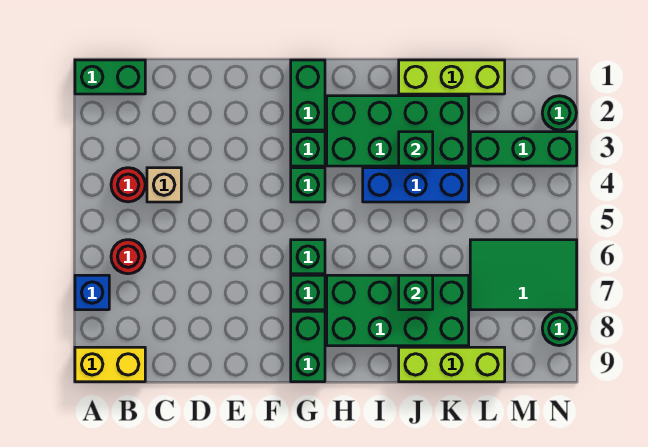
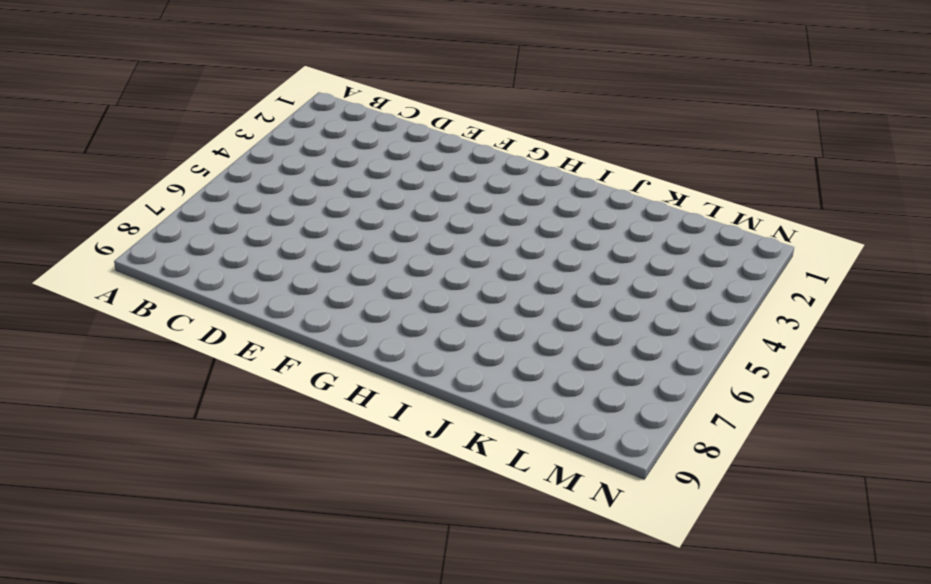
none -> green brick A1:B1 level 1
none -> blue brick A7 level 1
none -> yellow brick A9:B9 level 1

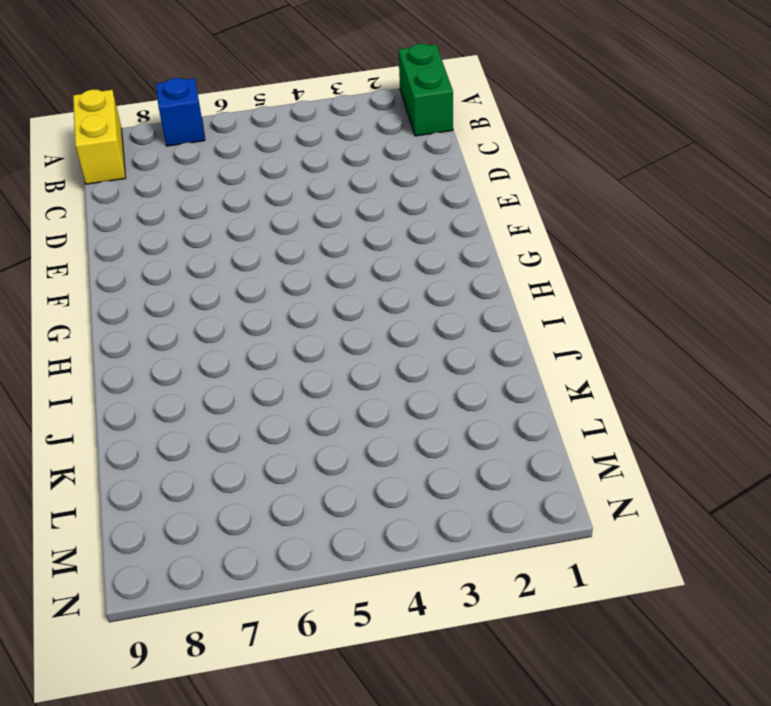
none -> red round brick B4 level 1
none -> red round brick B6 level 1
none -> tan brick C4 level 1

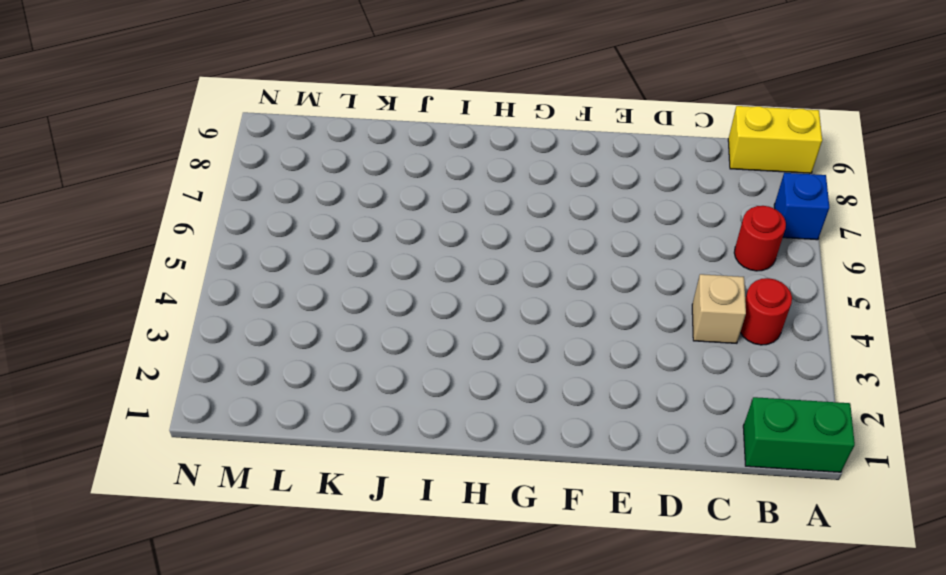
none -> green brick G1:G2 level 1
none -> green brick G3 level 1
none -> green brick G4 level 1

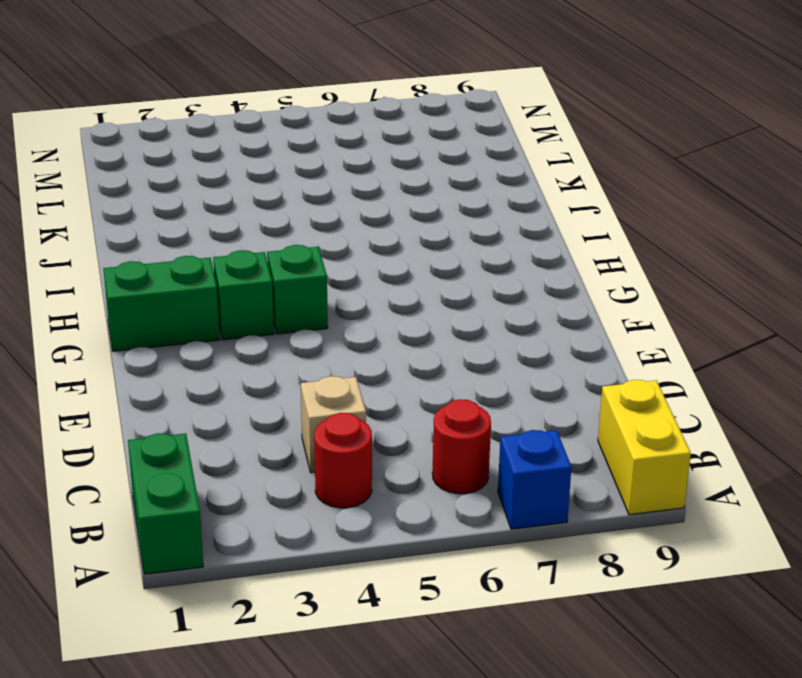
none -> green brick G6 level 1
none -> green brick G7 level 1
none -> green brick G8:G9 level 1

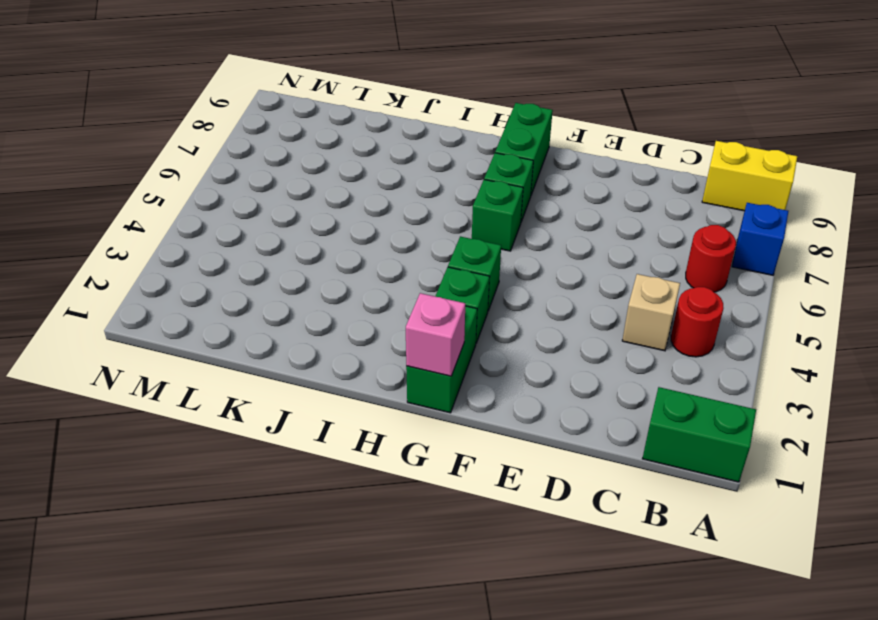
pink brick G1 level 2 -> none
none -> green brick H2:K3 level 1
none -> green brick H7:K8 level 1
none -> blue brick I4:K4 level 1

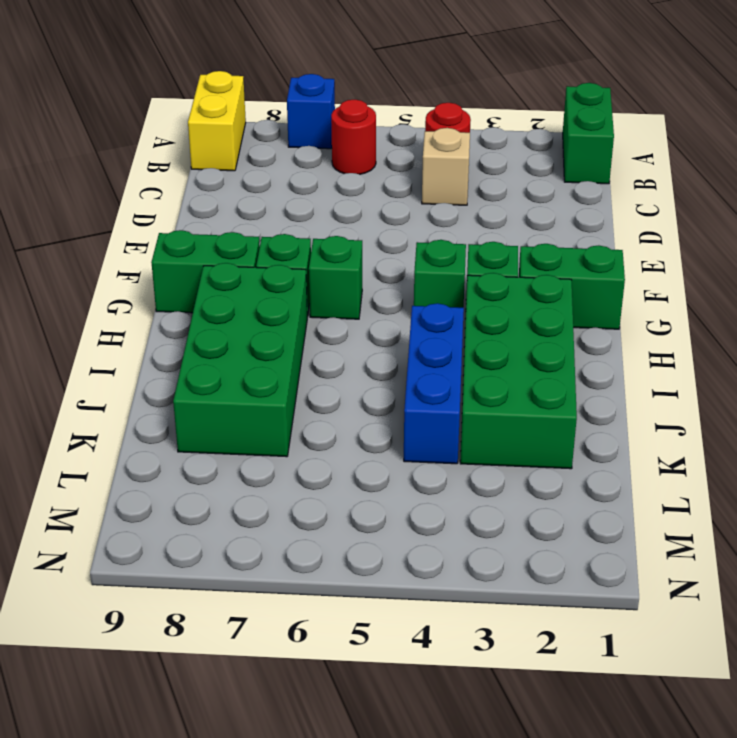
none -> lime brick J1:L1 level 1
none -> lime brick J9:L9 level 1
none -> green brick L3:N3 level 1

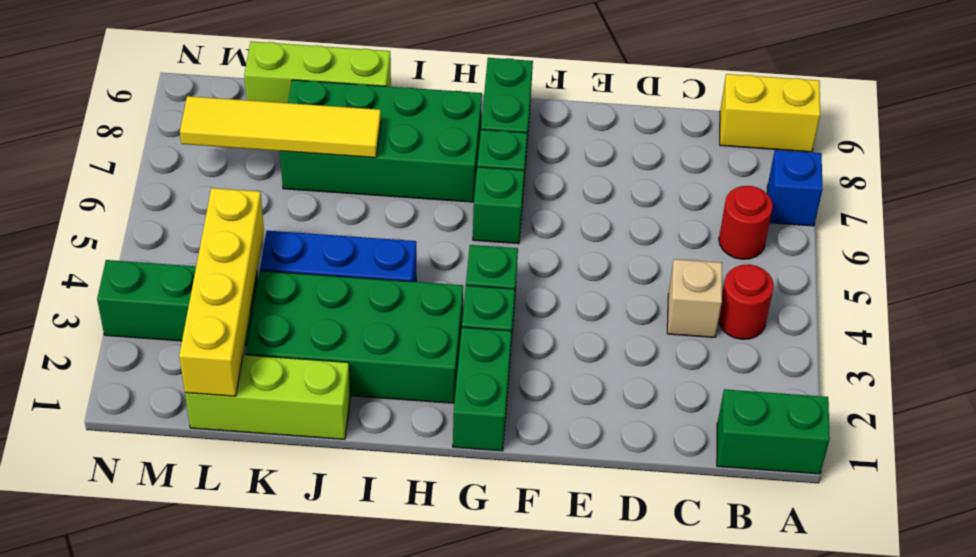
yellow tile J7:M7 level 2 -> green brick J7 level 2
yellow brick L1:L4 level 2 -> none
none -> green tile L6:N7 level 1
none -> green round brick N2 level 1
none -> green round brick N8 level 1

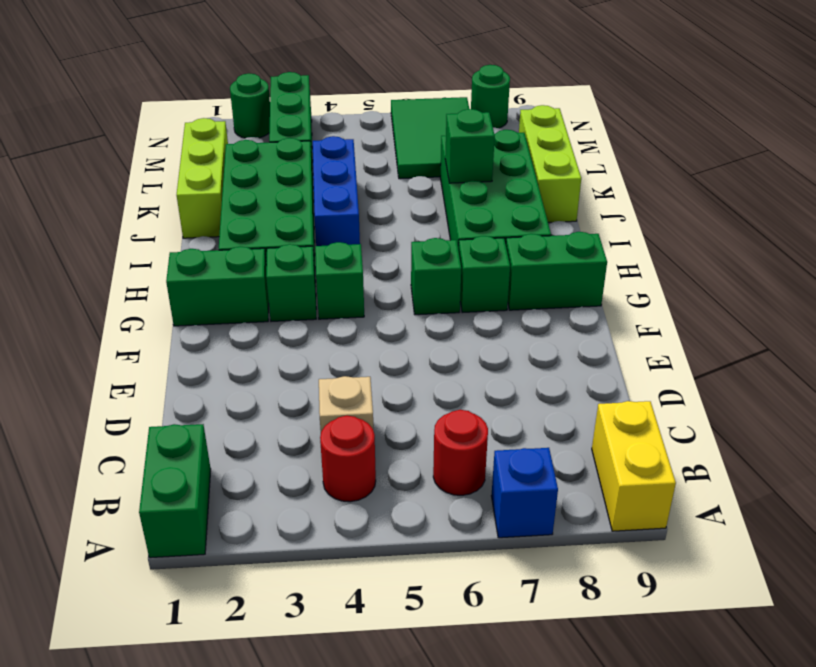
none -> green brick J3 level 2

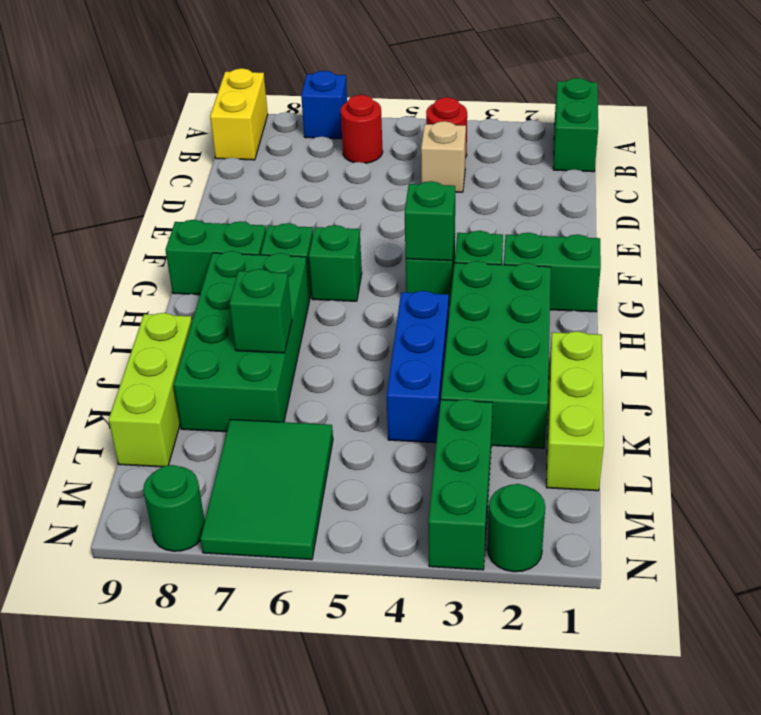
green brick G4 level 2 -> green brick J3 level 2

